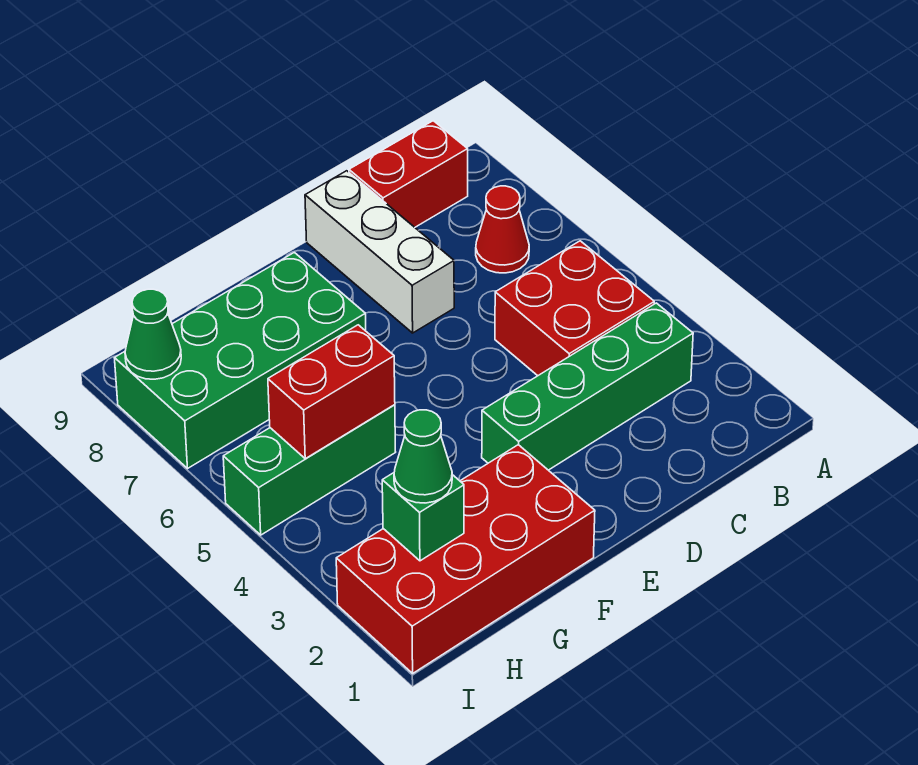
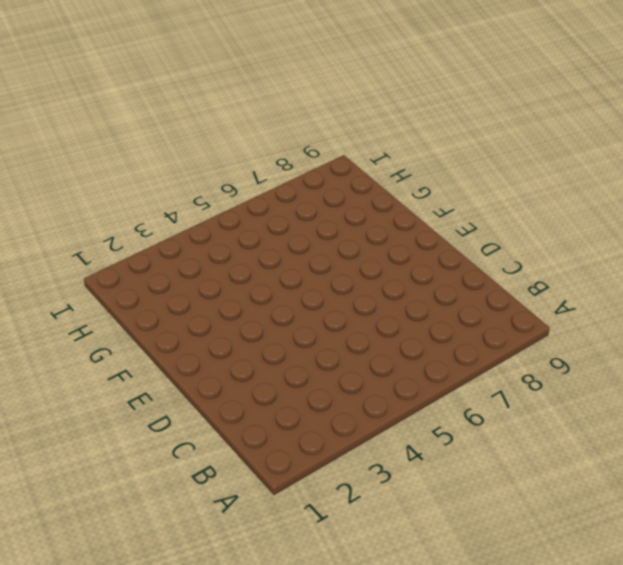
none -> green brick B3:E3 level 1
none -> red brick B4:C5 level 1
none -> red cone B7 level 1

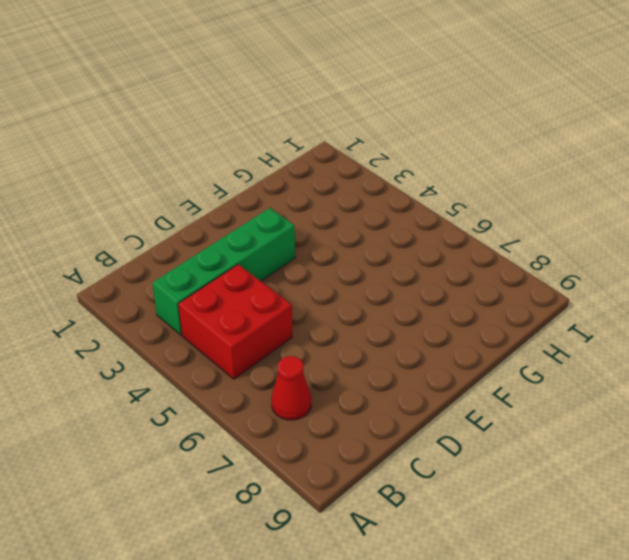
none -> red brick B9:C9 level 1
none -> white brick D7:D9 level 1
none -> red brick F1:I2 level 1

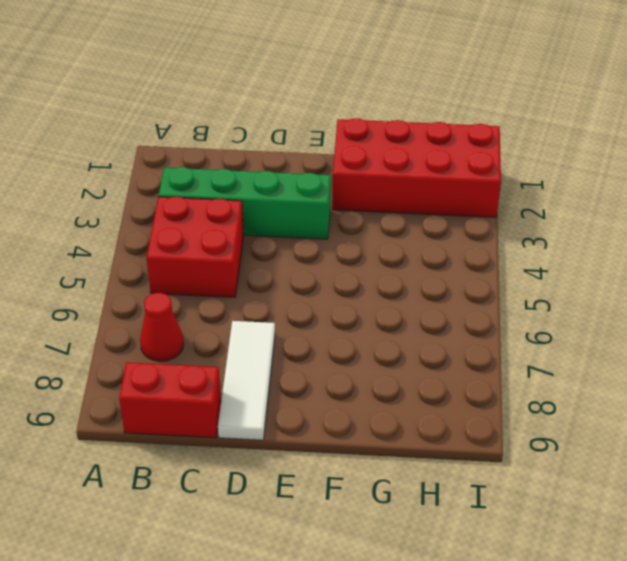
white tile D7:D9 level 1 -> white brick D7:D9 level 1
none -> green brick F7:I8 level 1
none -> green brick G5:I5 level 1
none -> red brick G5:H5 level 2

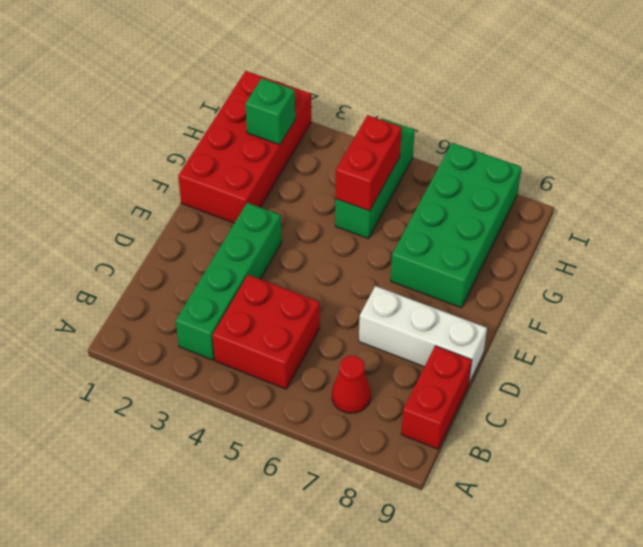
none -> green cone I8 level 2
none -> green cone H2 level 3

